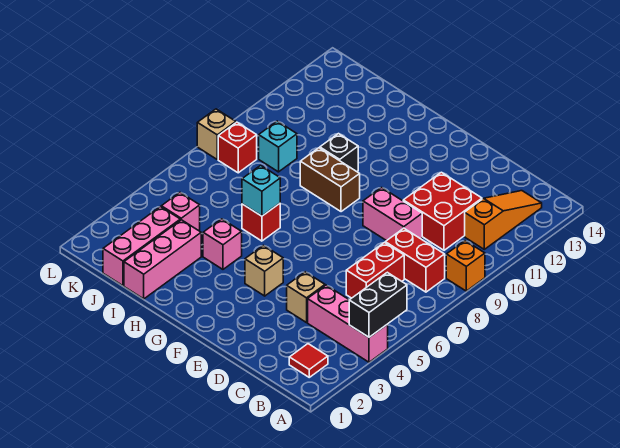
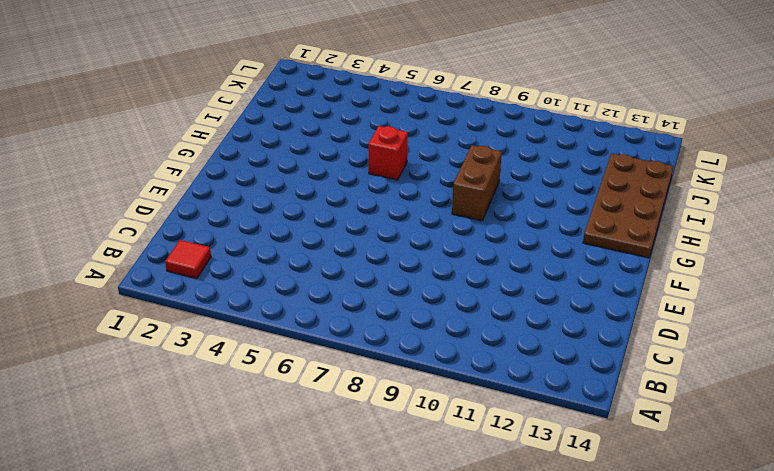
brown plate G13:J14 level 1 -> none
none -> pink brick A4:C4 level 1
none -> orange brick A9 level 1
none -> red brick B8:C8 level 1

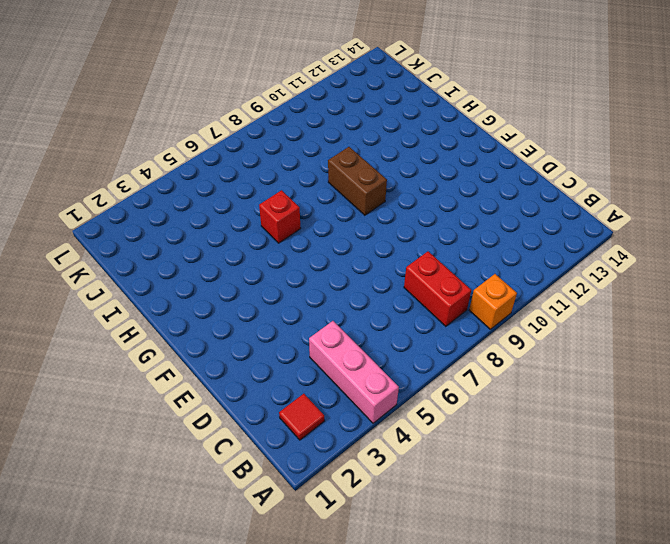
none -> orange slope B11:B13 level 1 top 11
none -> red brick C6:C7 level 1
none -> red brick C10:D11 level 1

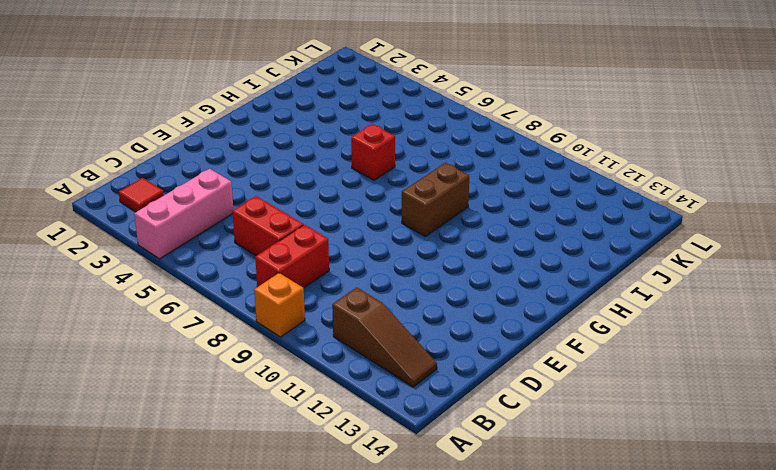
brown slope B11:B13 level 1 top 11 -> orange slope B11:B13 level 1 top 11
none -> red brick C10:D11 level 1
none -> tan brick D4 level 1
none -> pink brick D9:E9 level 1

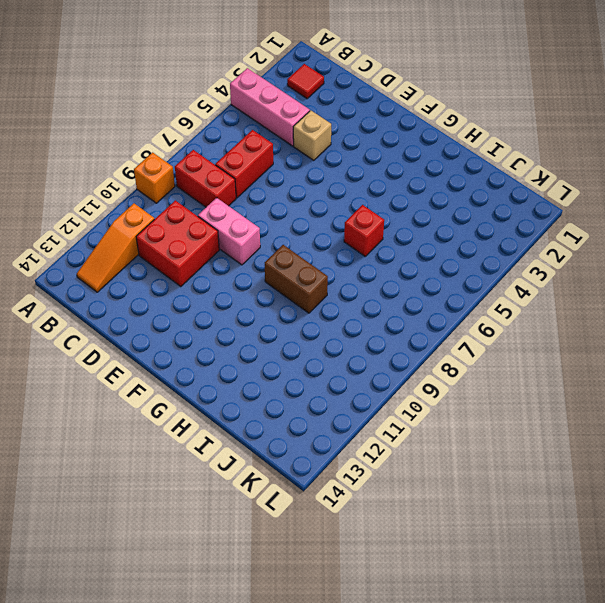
none -> tan brick F4 level 1
none -> pink brick H4 level 1
none -> black brick H10 level 1

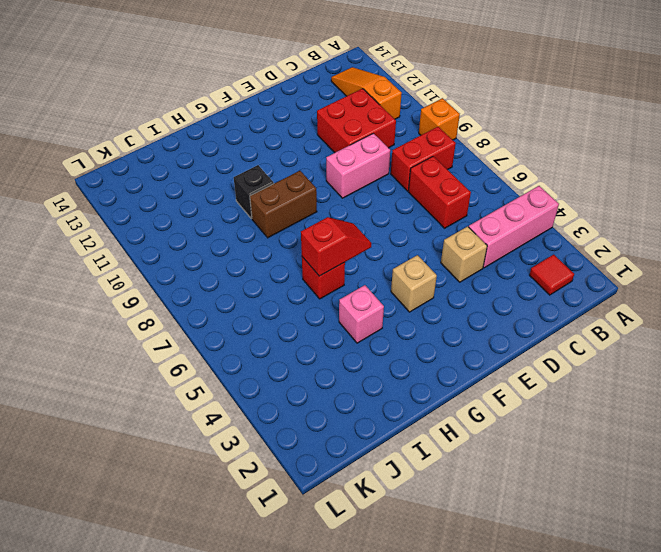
red slope G6:H6 level 2 top H -> cyan brick H6 level 2
none -> pink brick I1:I3 level 1
none -> pink brick J1:J3 level 1
none -> pink brick J4 level 1

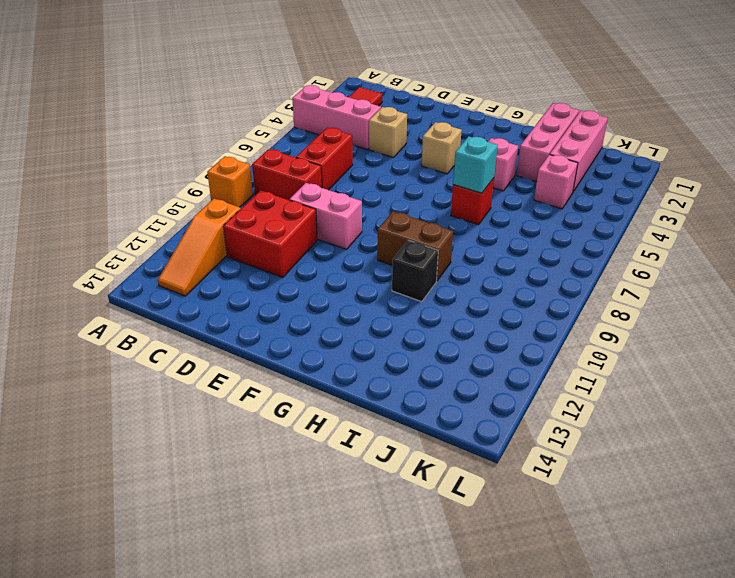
none -> cyan brick J9 level 1
none -> red brick K8 level 1
none -> tan brick L8 level 1

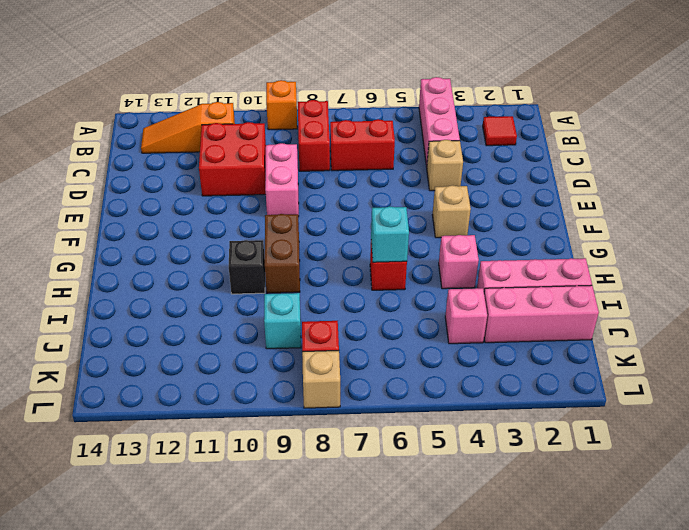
none -> black brick A4:A5 level 2

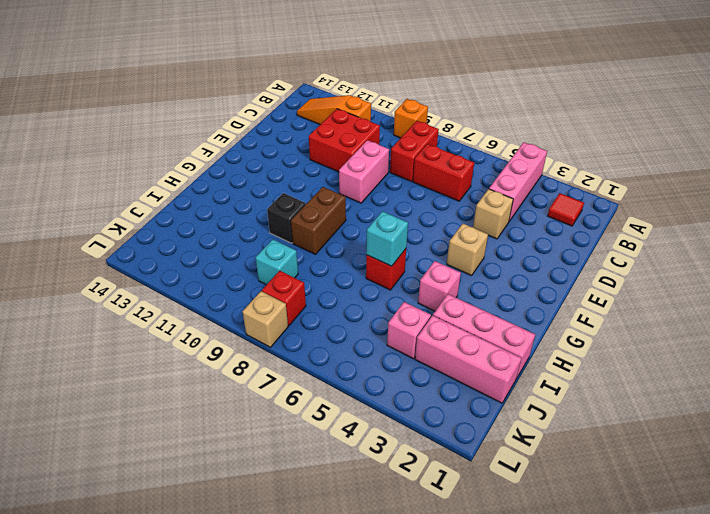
none -> black brick A4:A5 level 2

